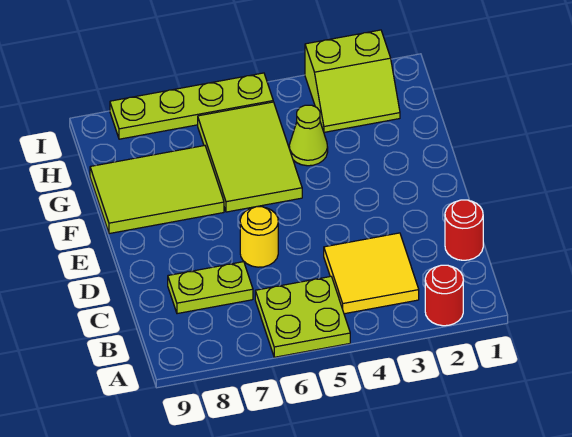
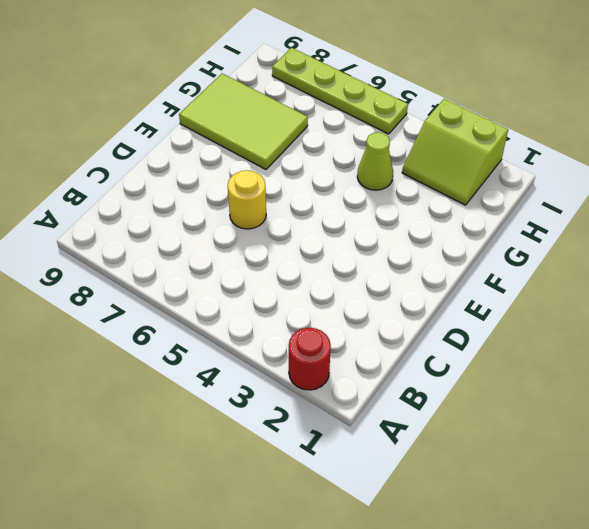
none -> lime plate A5:B6 level 1
none -> yellow tile B3:C4 level 1

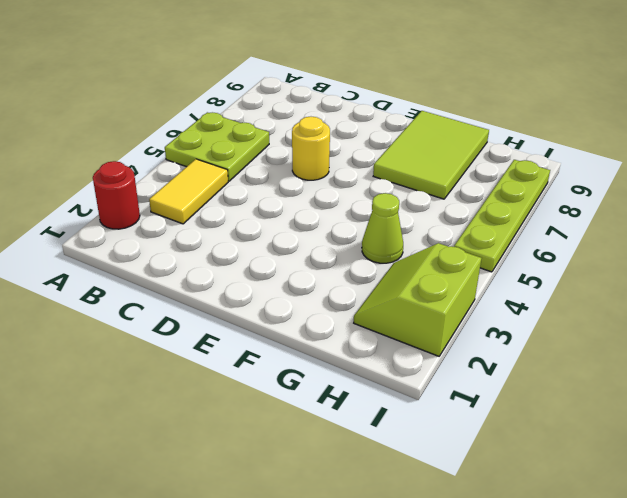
yellow tile B3:B4 level 1 -> yellow tile B3:C4 level 1
none -> red round brick C1 level 1
none -> lime plate C7:C8 level 1

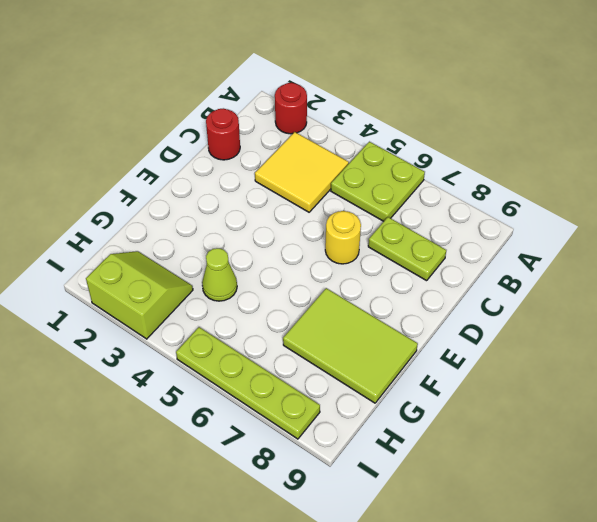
none -> lime tile F5:H6 level 1

